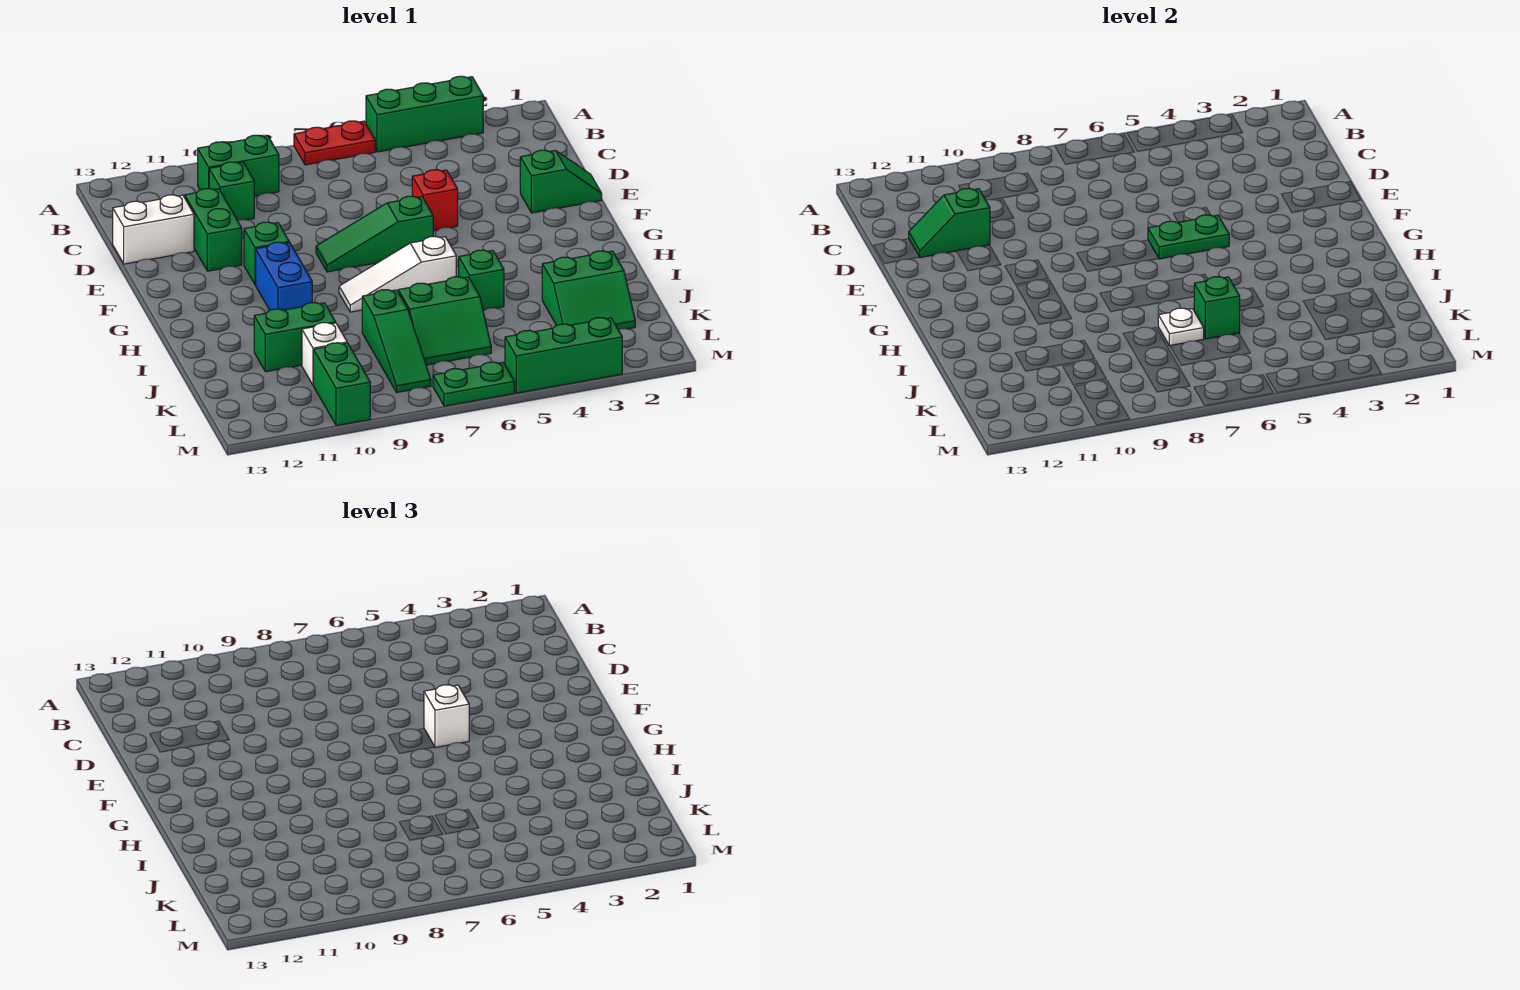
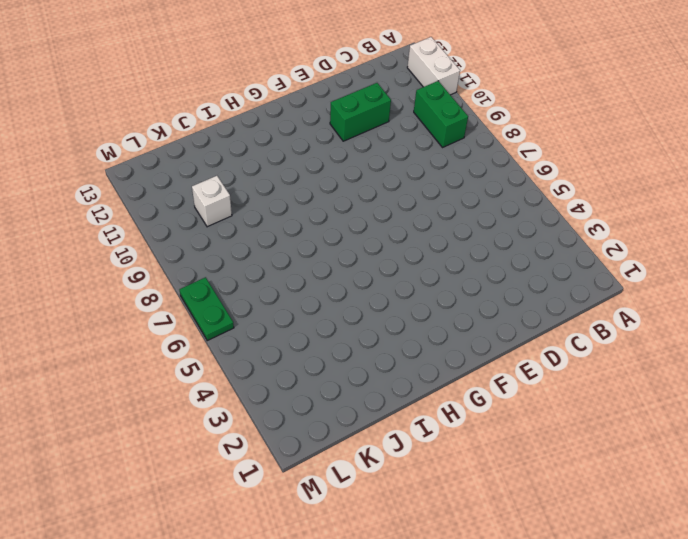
white brick A11:A12 level 1 -> white brick D12:D13 level 1
none -> green brick A3:A5 level 1
none -> red plate A6:A7 level 1
none -> green brick C10 level 1

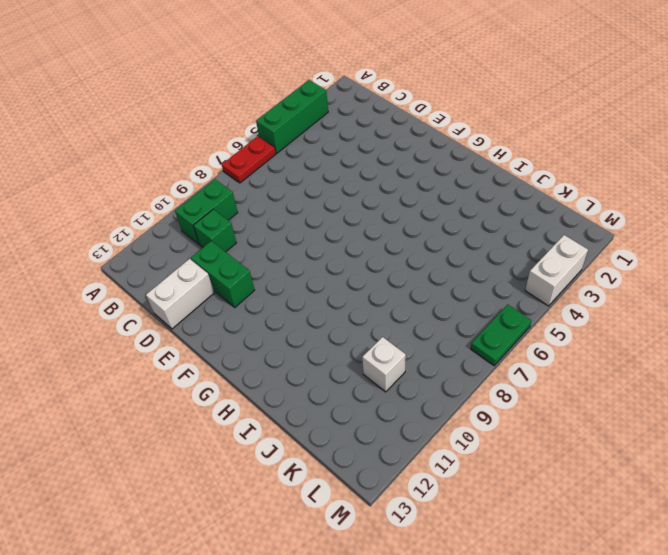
white brick M3:M4 level 1 -> green brick M3:M5 level 1
none -> green slope E1:E2 level 1 top 2
none -> red brick E5 level 1
none -> green slope F6:F8 level 1 top 6

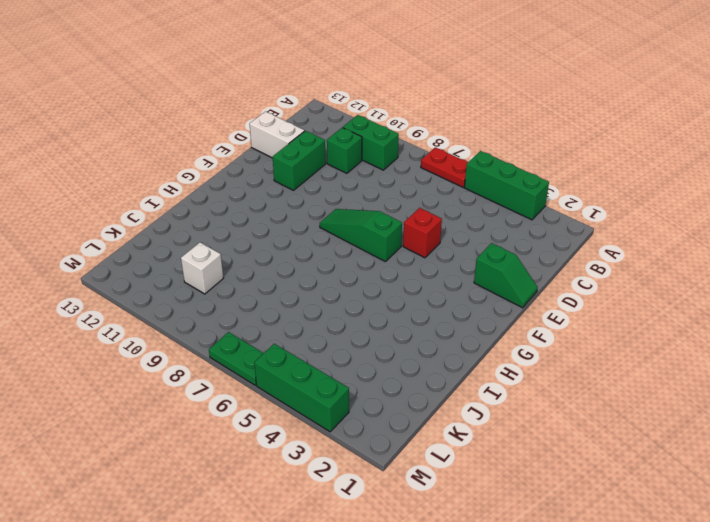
none -> green brick F10 level 1
none -> blue brick G10:H10 level 1
none -> white slope H6:H8 level 1 top 6

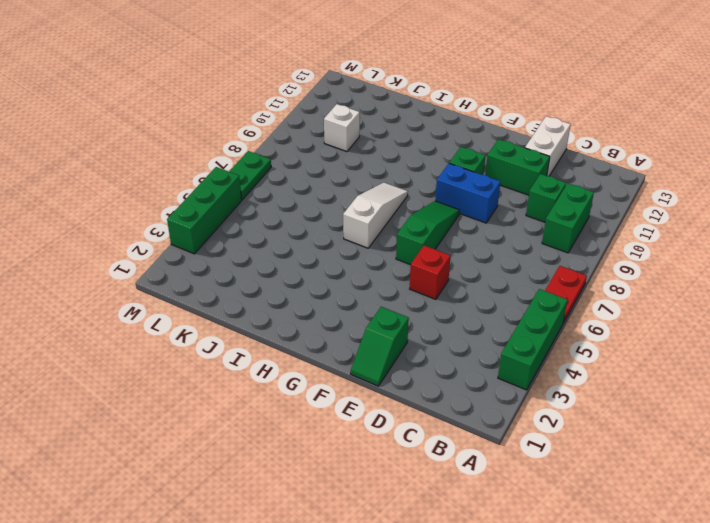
blue brick E9:F9 level 1 -> blue brick G10:H10 level 1
none -> green brick I5 level 1
none -> green slope J2:K3 level 1 top J
none -> green slope J6:K7 level 1 top J

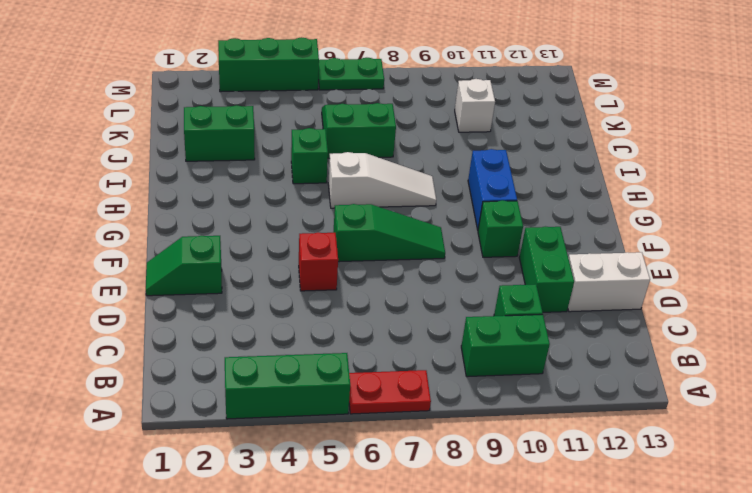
none -> green slope J8:L8 level 1 top J
none -> green brick J10:J11 level 1
none -> green brick L10:M10 level 1

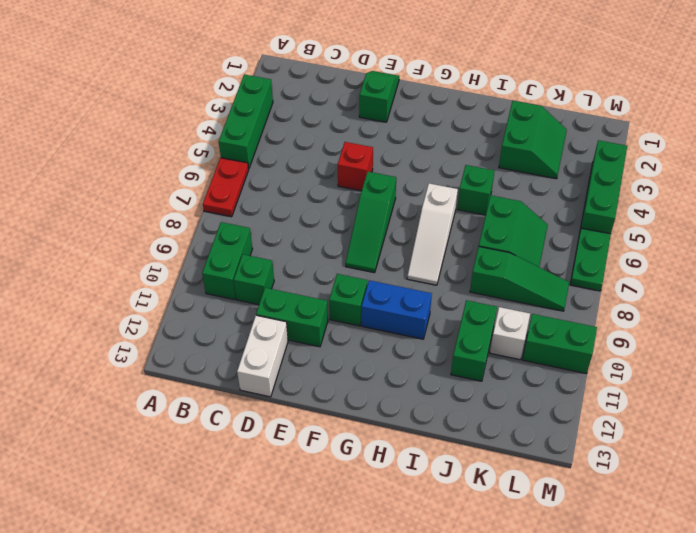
none -> green slope D11:D12 level 2 top 11
none -> green plate F5:F6 level 2
none -> green brick J6 level 2

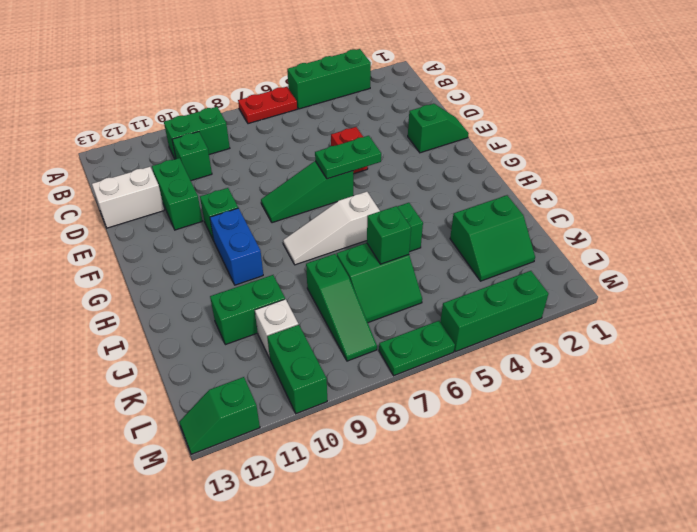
green slope M12:M13 level 1 top 12 -> green slope D11:D12 level 2 top 11
none -> white plate J7 level 2
none -> white brick F5 level 3

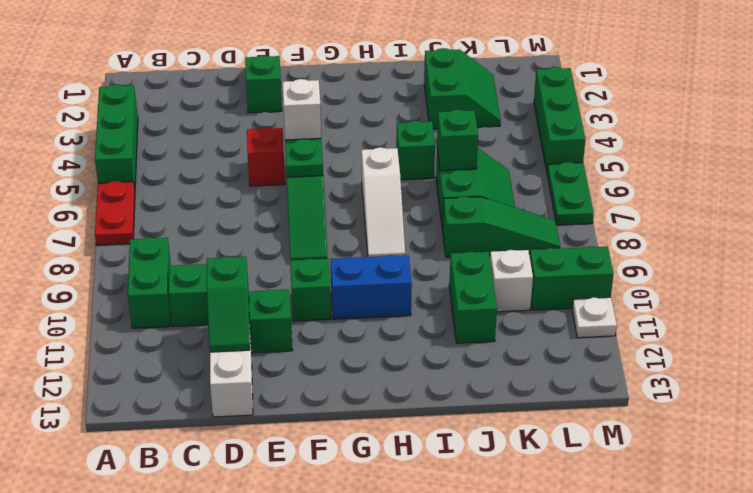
white plate M11 level 1 -> white plate J7 level 2

